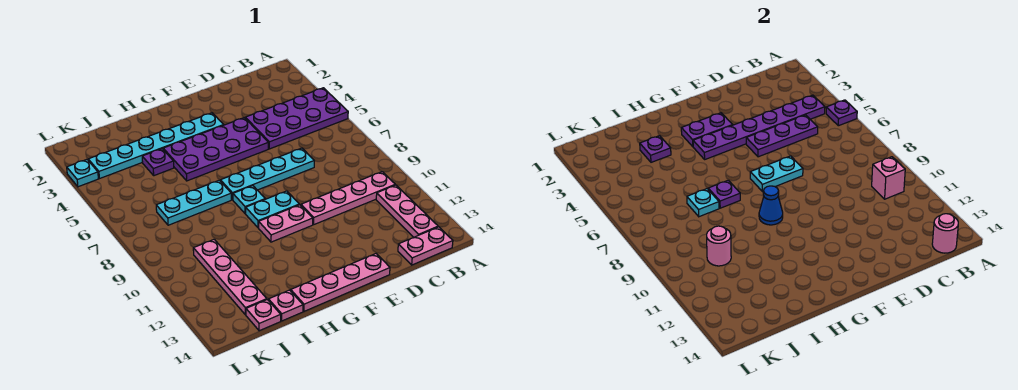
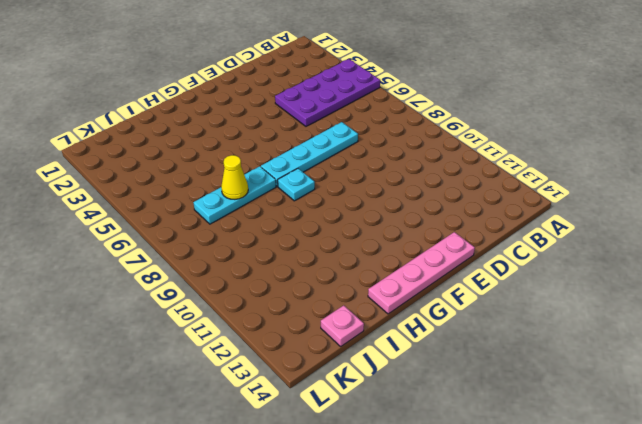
yellow cone I7 level 2 -> cyan plate I7 level 2
none -> pink plate B10:E10 level 1
none -> pink plate B11:B13 level 1
none -> pink plate B14:C14 level 1

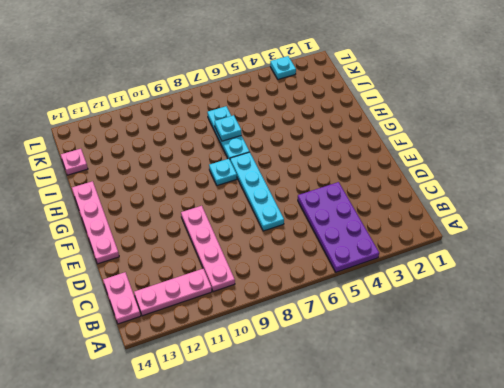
none -> purple plate E4:H5 level 1
none -> cyan plate F3:K3 level 1
none -> cyan plate F9:G9 level 1

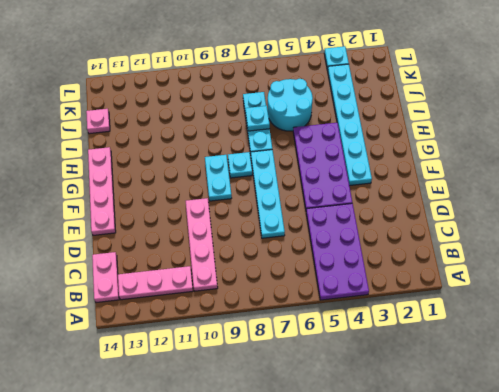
cyan round brick I5:J6 level 1 -> none
none -> pink plate F10:G10 level 1
none -> purple plate I4 level 1
none -> pink plate I14 level 1

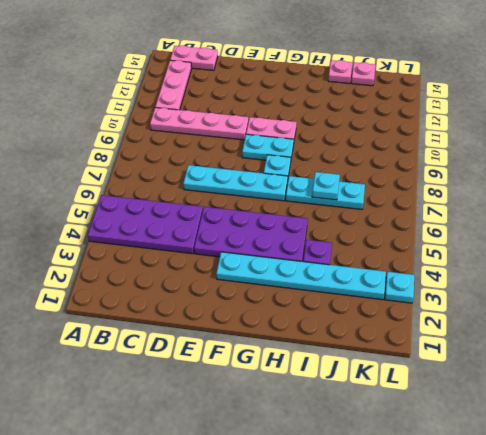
none -> pink plate E14:H14 level 1
none -> pink plate J10:J13 level 1
none -> purple plate A5 level 2

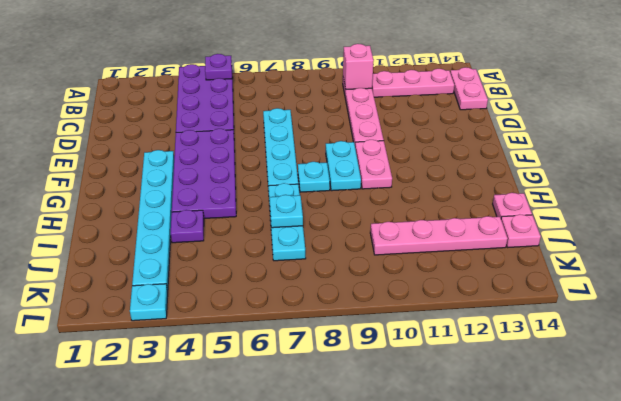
none -> pink plate E14:H14 level 1
none -> purple plate B4:G4 level 2
none -> pink round brick B14 level 2

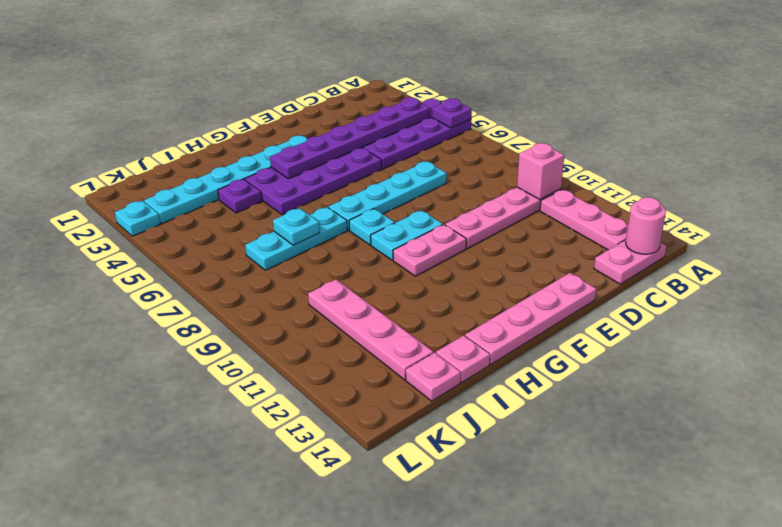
none -> purple plate C5:E5 level 2
none -> cyan plate E7:F7 level 2
none -> purple plate F3:G3 level 2

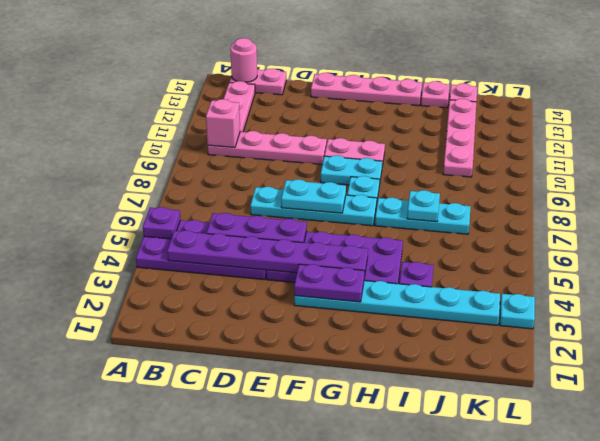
none -> blue cone G9 level 2
none -> purple plate H7 level 2
none -> purple plate I3 level 2

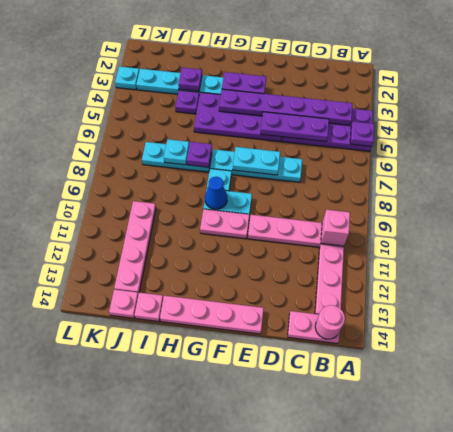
none -> pink round brick J10 level 2

